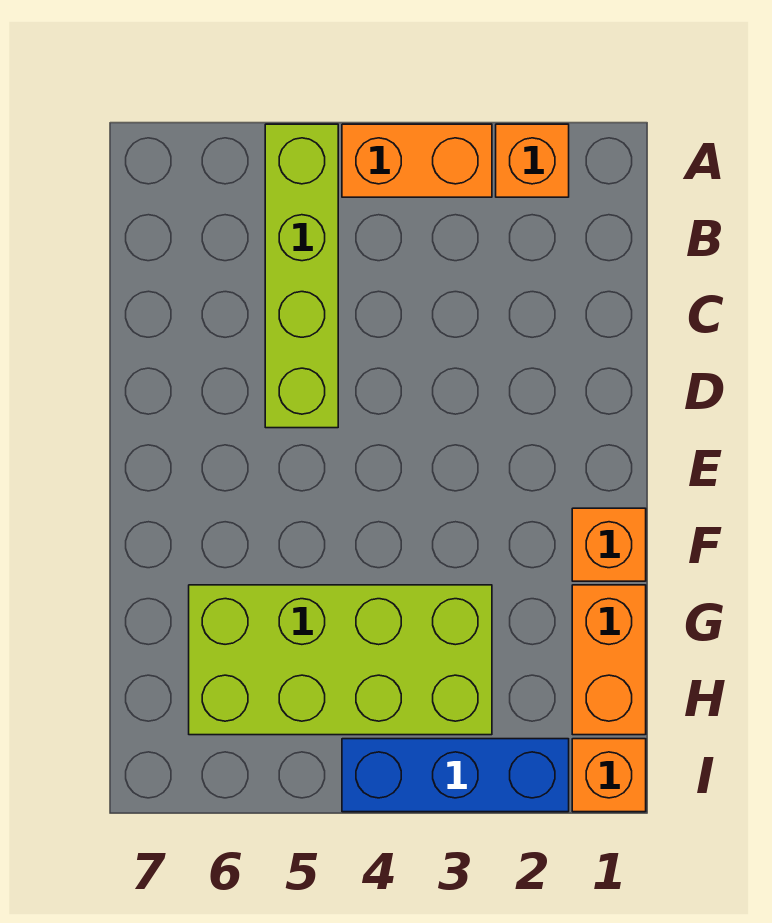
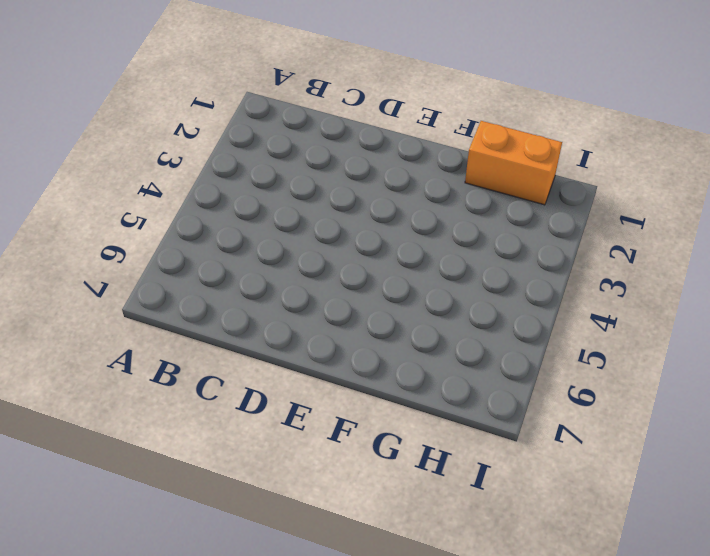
none -> orange brick A2 level 1
none -> orange brick A3:A4 level 1

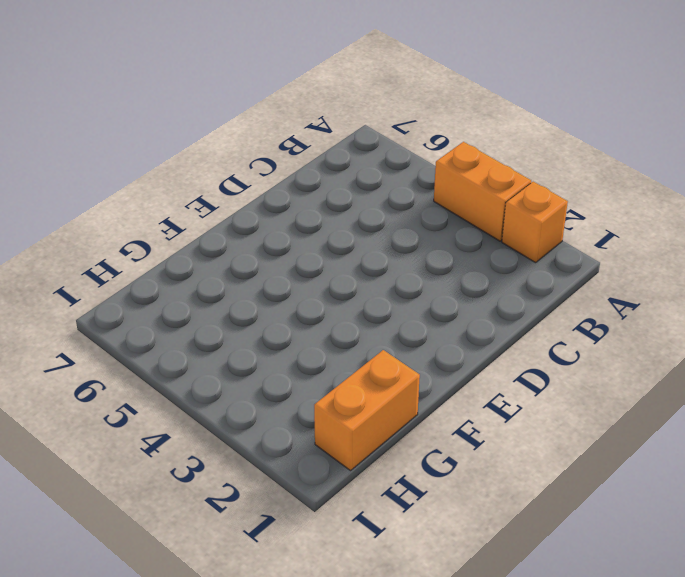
none -> lime brick A5:D5 level 1
none -> orange brick F1 level 1

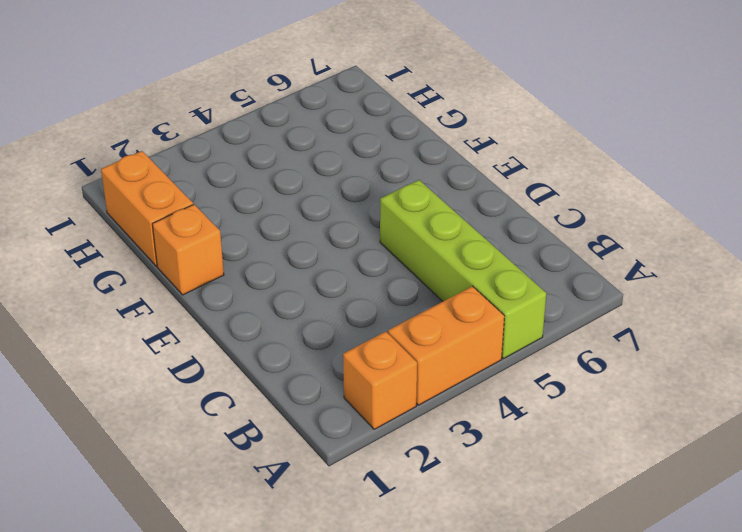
none -> lime brick G3:H6 level 1
none -> orange brick I1 level 1

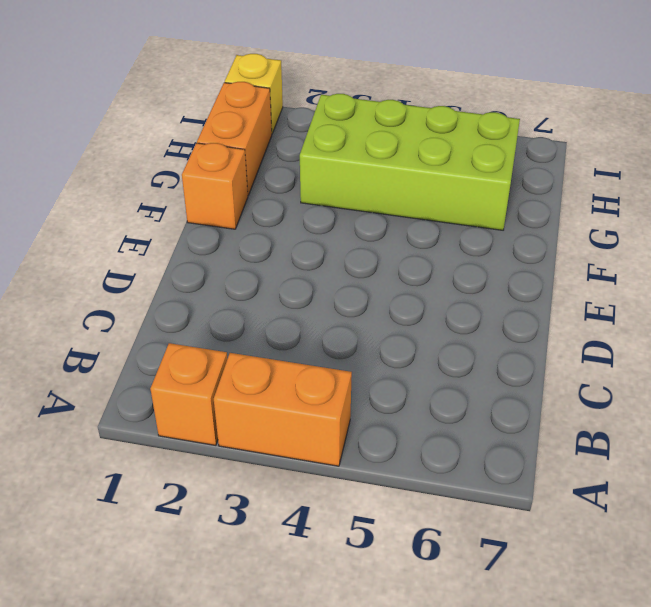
yellow brick I1 level 1 -> orange brick I1 level 1
none -> lime brick A5:D5 level 1
none -> blue brick I2:I4 level 1

